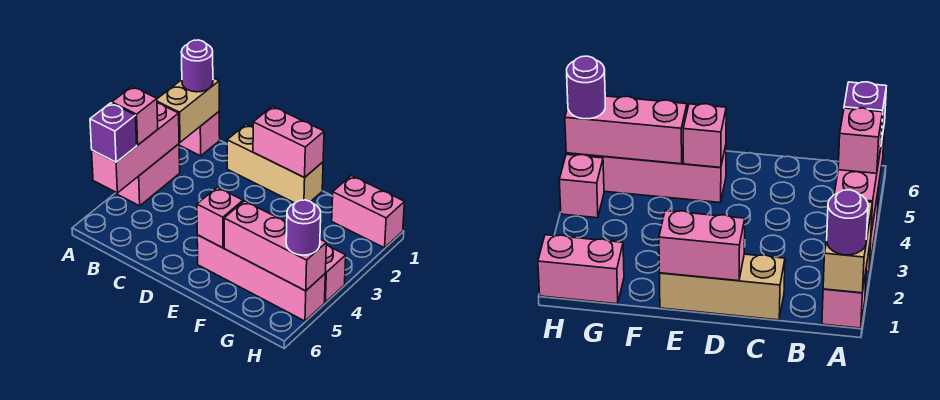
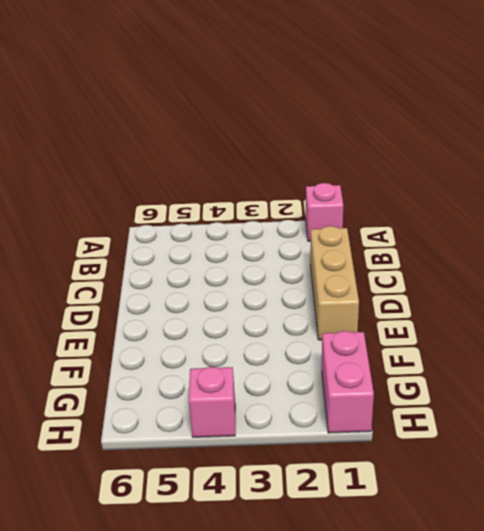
none -> pink brick A3:A4 level 1
none -> pink brick E5:H5 level 1
none -> tan brick A1:A2 level 2

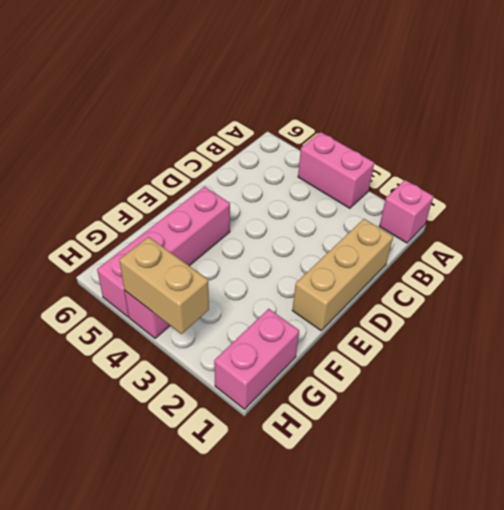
tan brick H3:H4 level 2 -> tan brick A1:A2 level 2
none -> pink brick A3:A5 level 2
none -> pink brick D1:E1 level 2
none -> pink brick E5 level 2

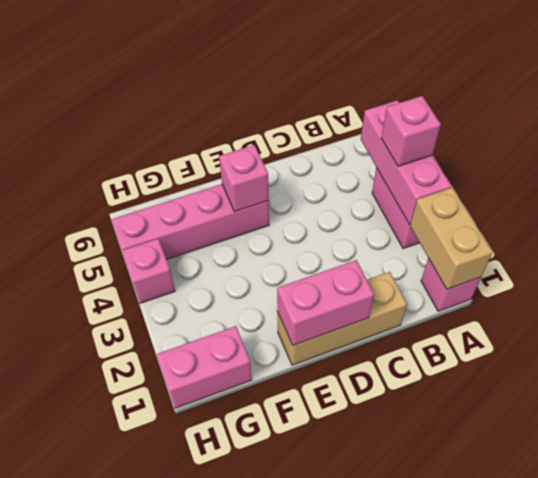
none -> pink brick F5:H5 level 2
none -> purple round brick A1 level 3
none -> purple brick A5 level 3

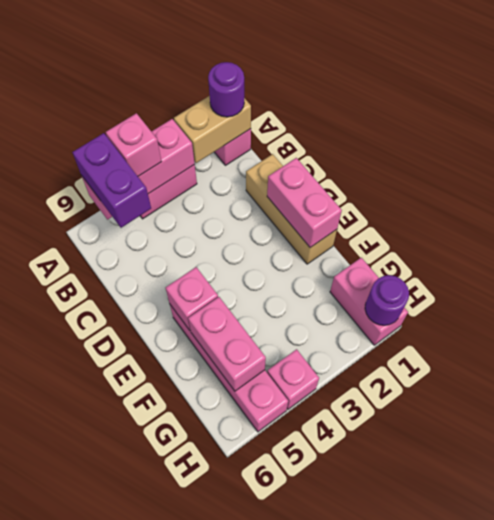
purple brick A5:B5 level 3 -> purple brick A5 level 3
pink brick F5:G5 level 2 -> pink brick F5:H5 level 2
purple round brick H1 level 2 -> purple round brick H5 level 3

